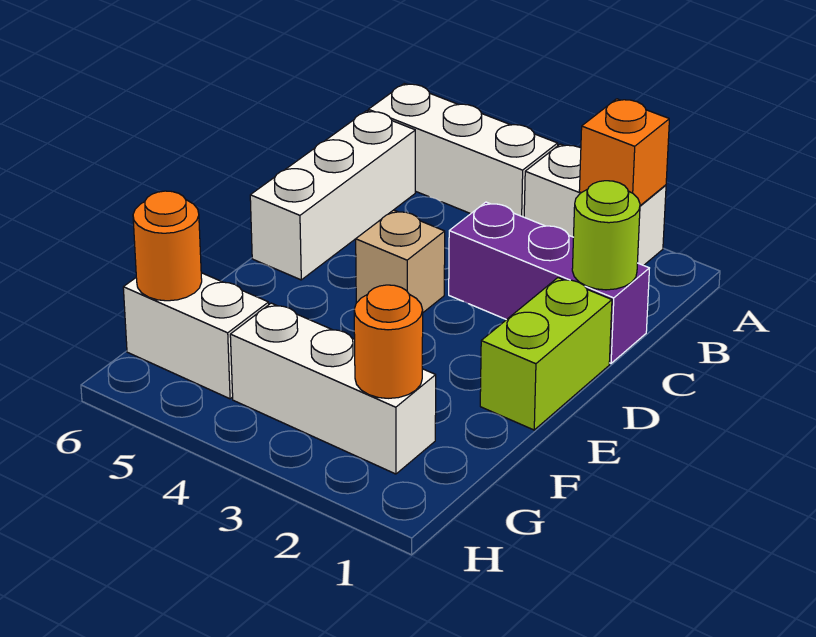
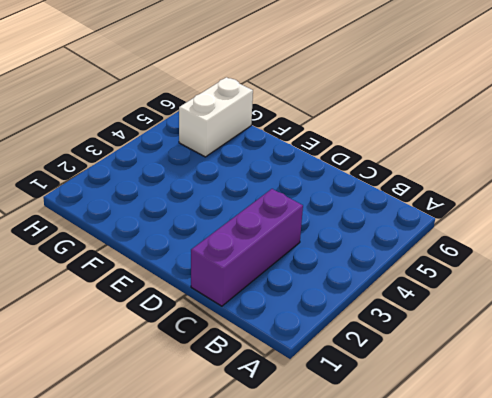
none -> white brick A2:A3 level 1
none -> white brick A4:A6 level 1
none -> white brick B6:D6 level 1

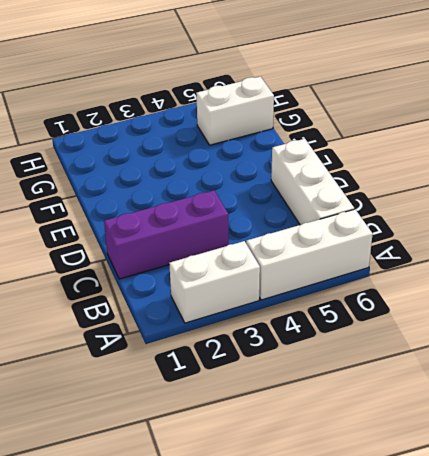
none -> lime brick D1:E1 level 1
none -> tan brick D4 level 1
none -> white brick G2:G4 level 1

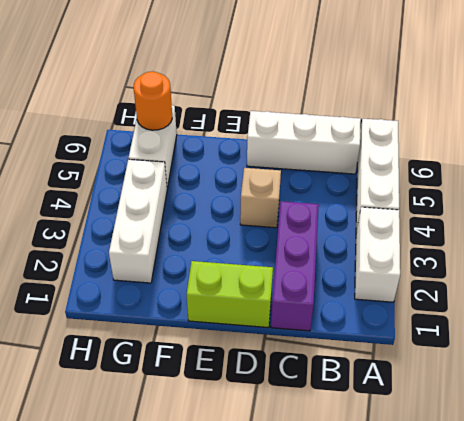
none -> orange brick A2 level 2
none -> lime round brick C1 level 2
none -> orange round brick G2 level 2

